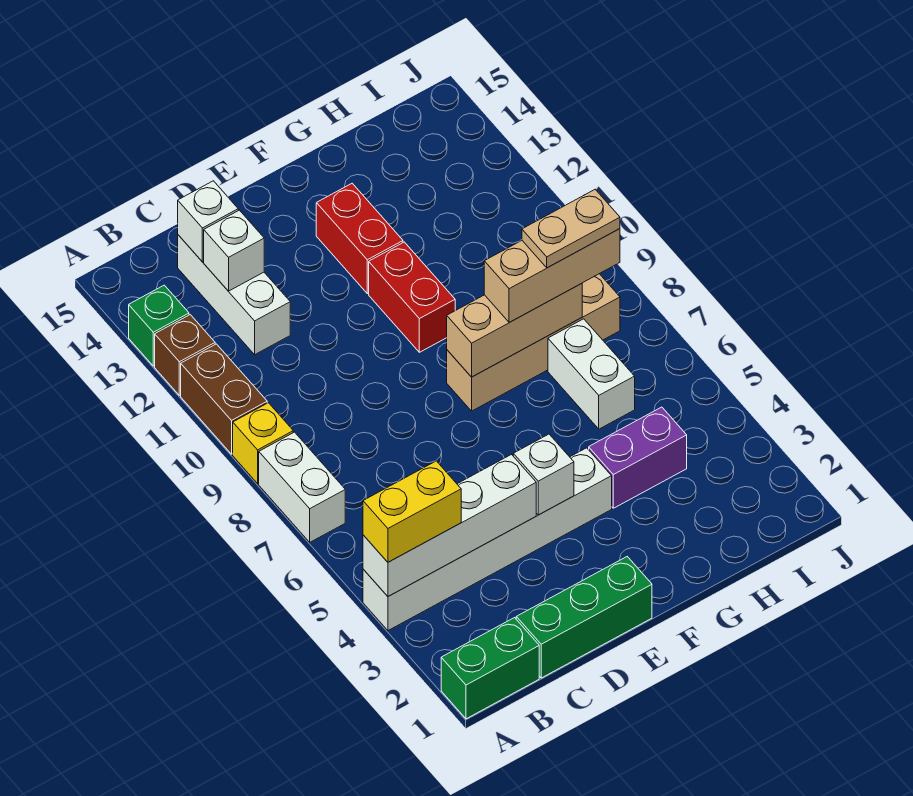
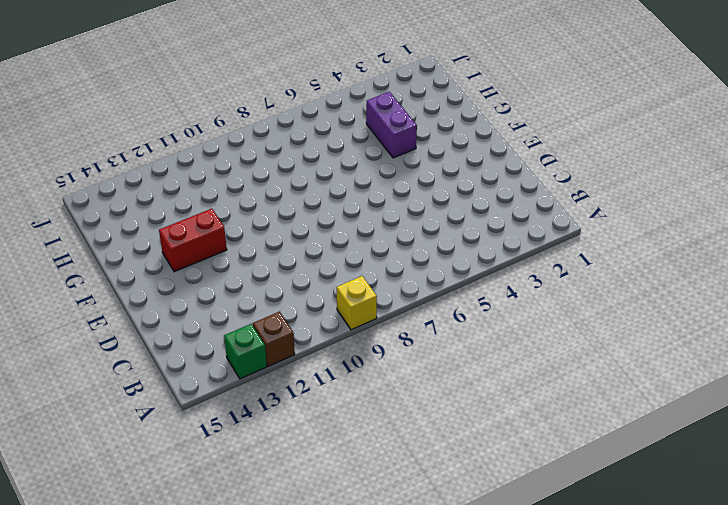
none -> green brick A1:B1 level 1
none -> white brick A4:F4 level 1
none -> white brick A7:A8 level 1

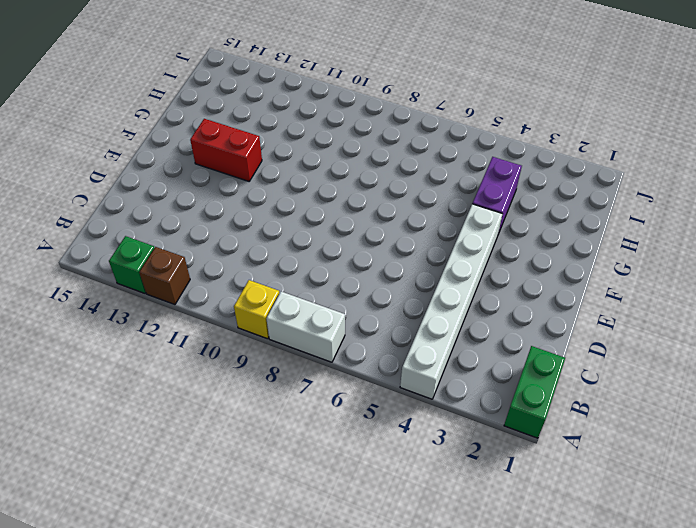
none -> brown brick A10:A11 level 1
none -> green brick C1:E1 level 1
none -> white brick C12:C14 level 1

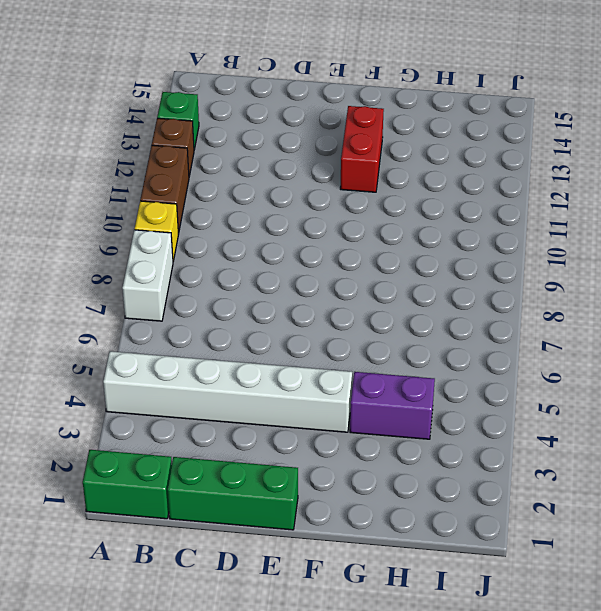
none -> white brick C12:C14 level 1
none -> tan brick F8:I8 level 1
none -> red brick F10:F11 level 1

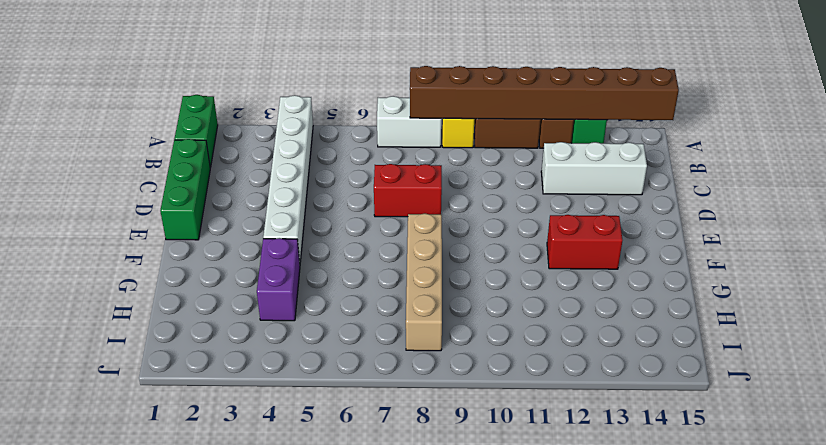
brown brick A8:A15 level 2 -> none
red brick D7:D8 level 1 -> red brick F10:F11 level 1
none -> white brick H6:H7 level 1
none -> white brick A4:D4 level 2
none -> white brick C13 level 2

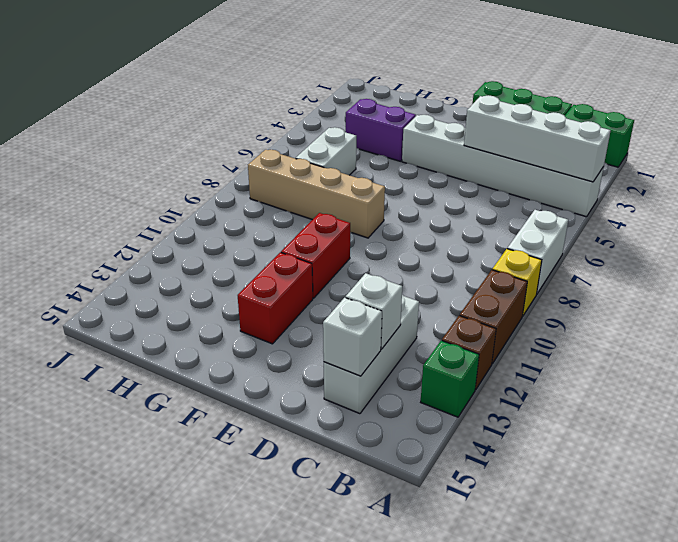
none -> white brick E4 level 2
none -> tan brick F8:H8 level 2
none -> yellow brick A4:B4 level 3

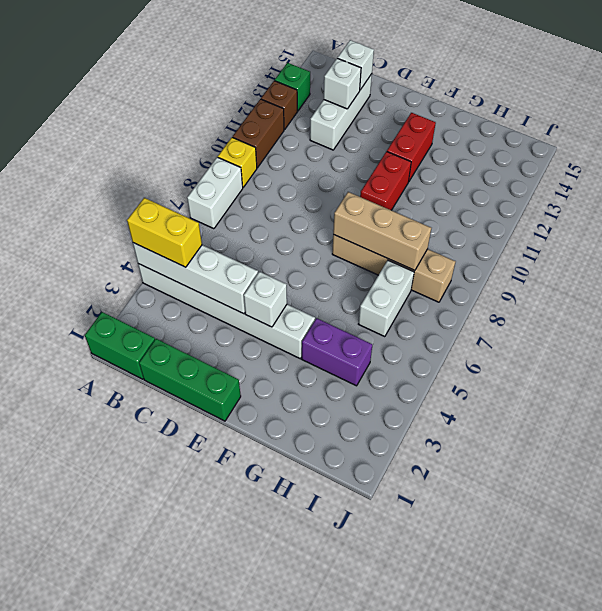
none -> tan brick G8:I8 level 3
none -> tan plate H8:I8 level 4

